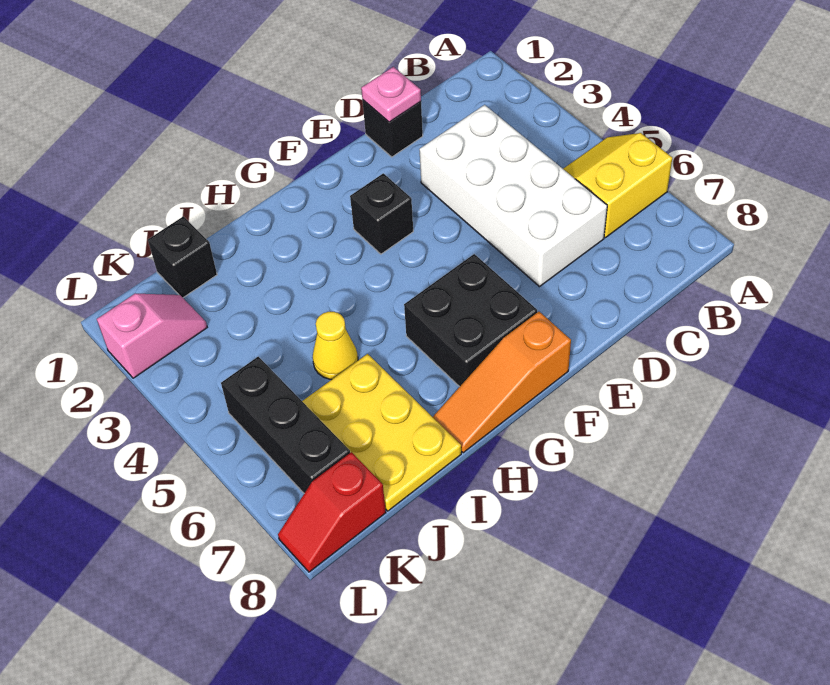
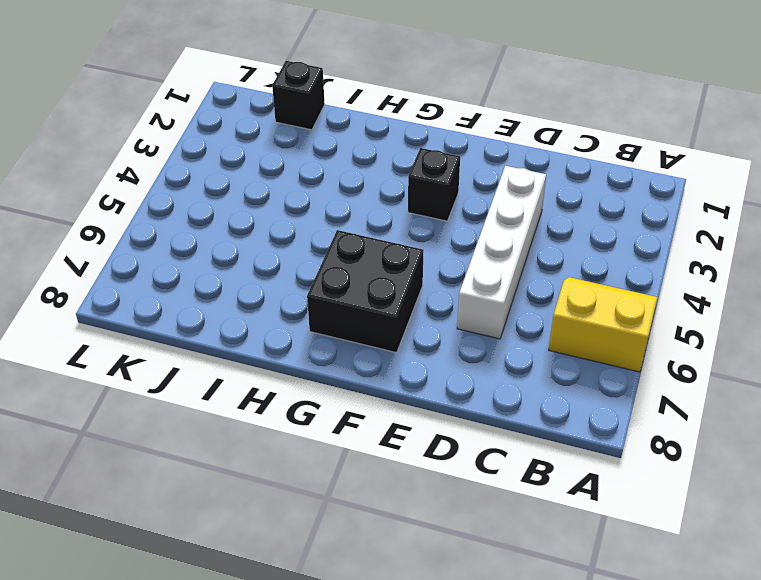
white brick D3:D6 level 1 -> white brick C3:D6 level 1
none -> black brick D1 level 1
none -> orange slope F8:H8 level 1 top F
none -> yellow cone I5 level 1

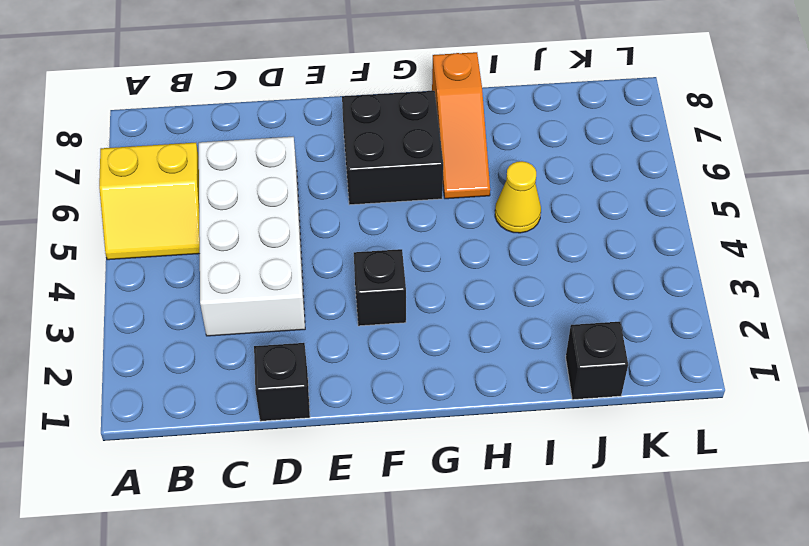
orange slope H6:H8 level 1 top 8 -> orange slope F8:H8 level 1 top F
none -> yellow plate I6:J8 level 1
none -> pink slope K2:L2 level 1 top L
none -> black brick K5:K7 level 1

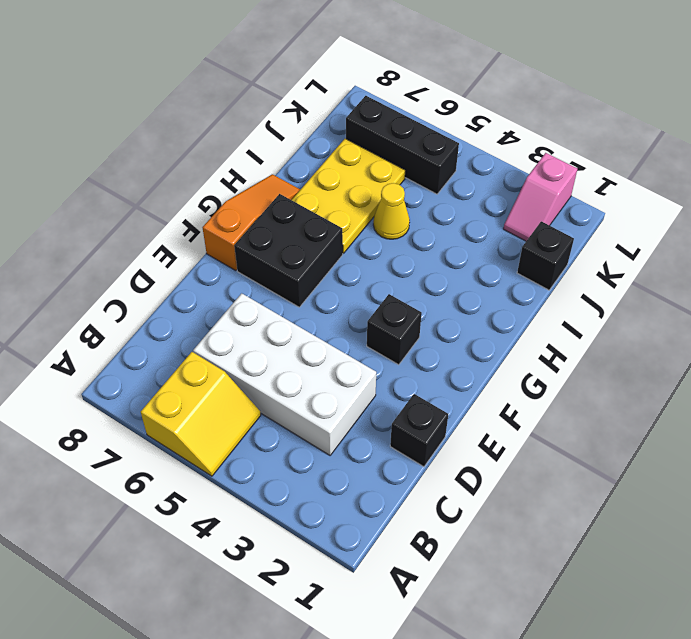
yellow plate H6:J7 level 1 -> yellow plate I6:J8 level 1
none -> red slope K8:L8 level 1 top K
none -> pink plate D1 level 2

